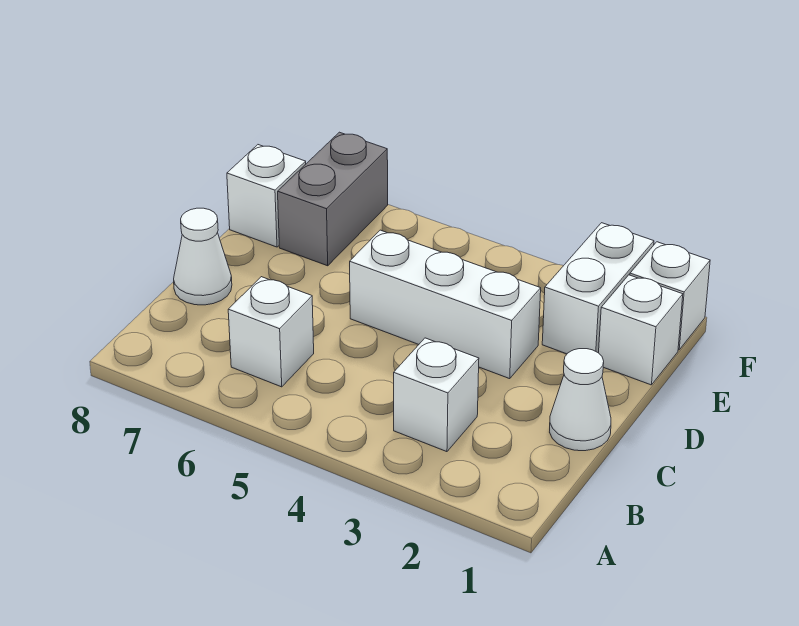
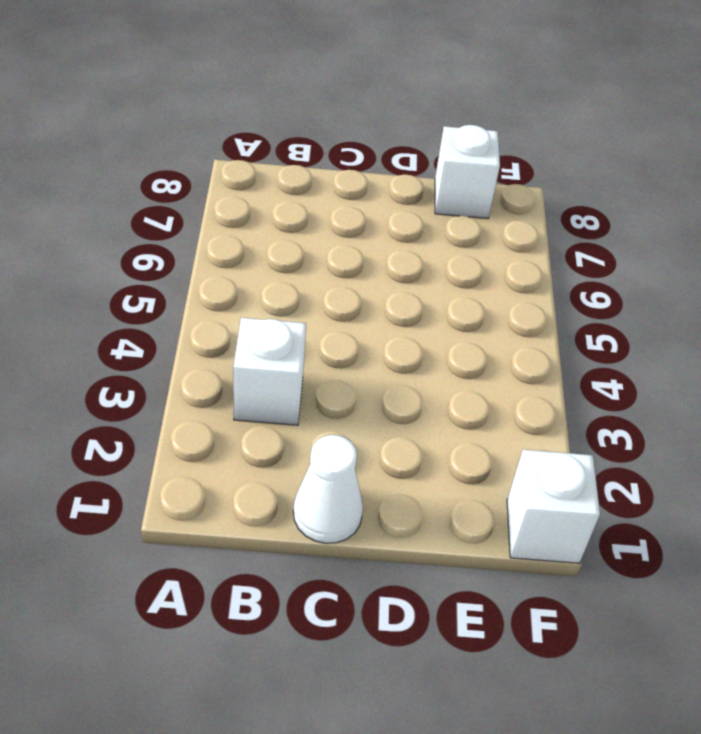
none -> white brick B6 level 1
none -> white cone C8 level 1

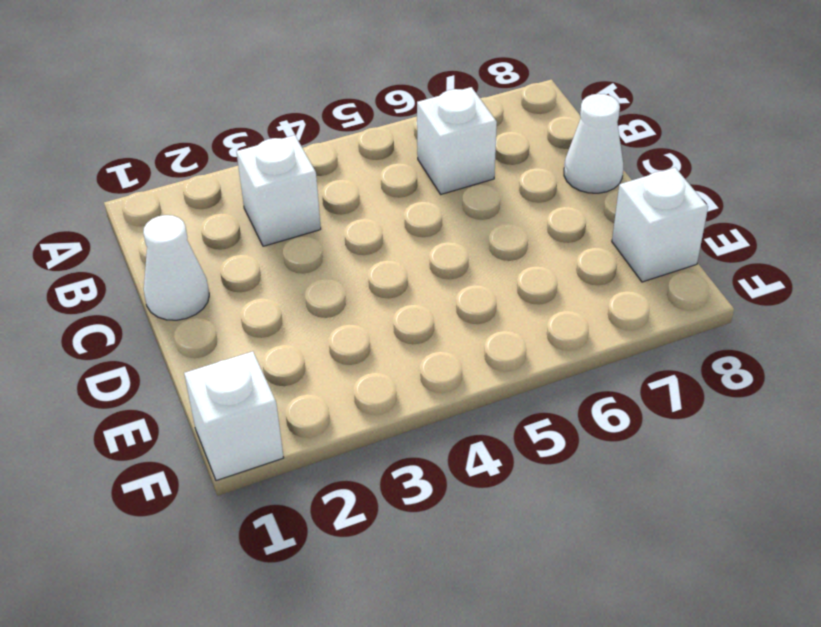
none -> white brick D3:D5 level 1
none -> white brick E1 level 1

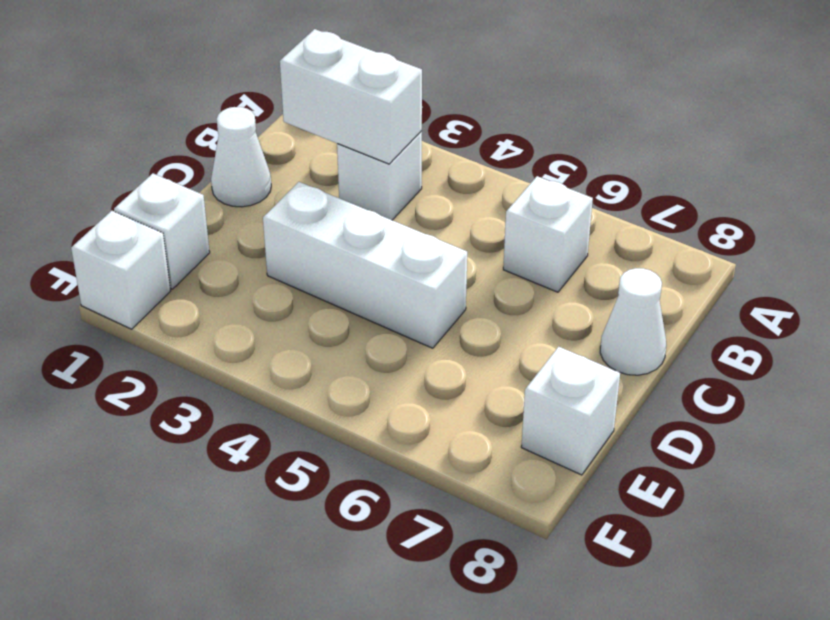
white brick B2:B3 level 2 -> white brick E2:F2 level 1
none -> grey brick E7:F7 level 1

